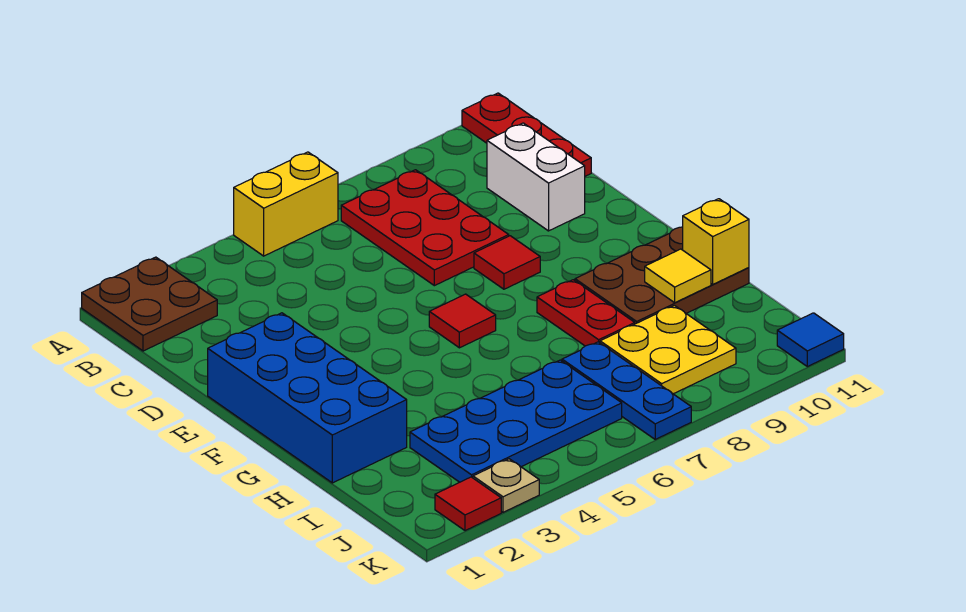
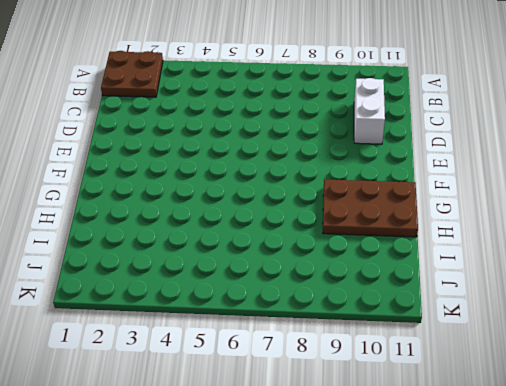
none -> yellow brick A5:A6 level 1
none -> red plate A11:C11 level 1
none -> red plate B7:D8 level 1

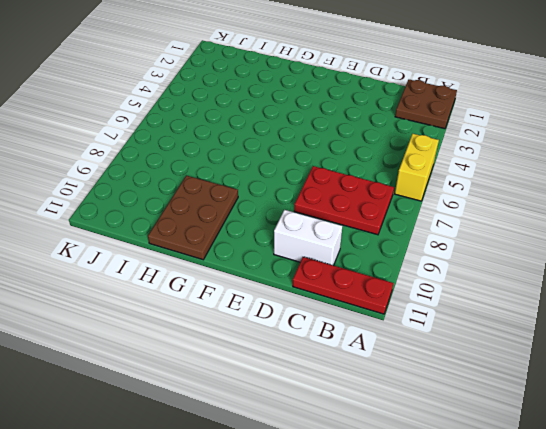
none -> blue brick E1:H2 level 1
none -> red tile E8 level 1
none -> red tile F6 level 1

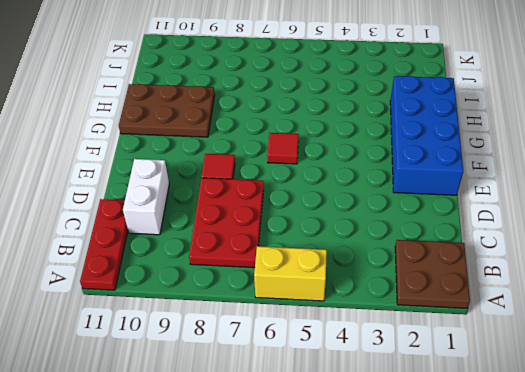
none -> red plate G8:H8 level 1
none -> blue plate I3:J6 level 1
none -> blue plate I7:K7 level 1

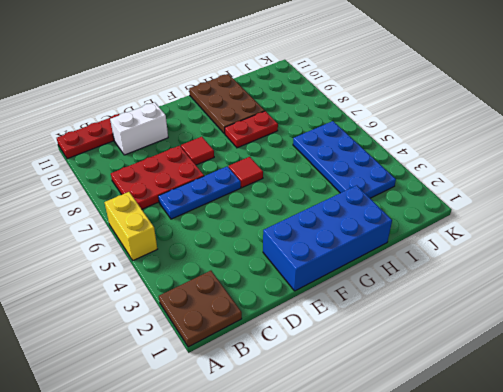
blue plate C6:E6 level 1 -> blue plate I7:K7 level 1
none -> yellow plate I8:J9 level 1
none -> red tile K2 level 1
none -> tan plate K3 level 1

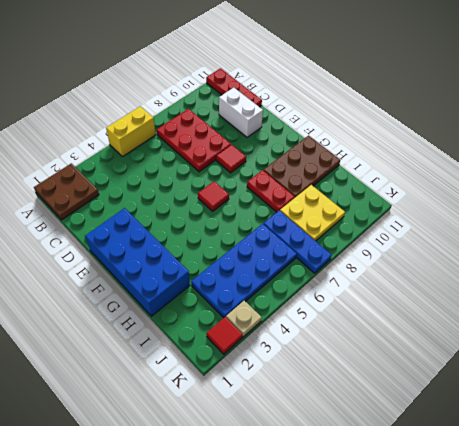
none -> blue tile K11 level 1
none -> yellow tile H10 level 2
none -> yellow brick H11 level 2

